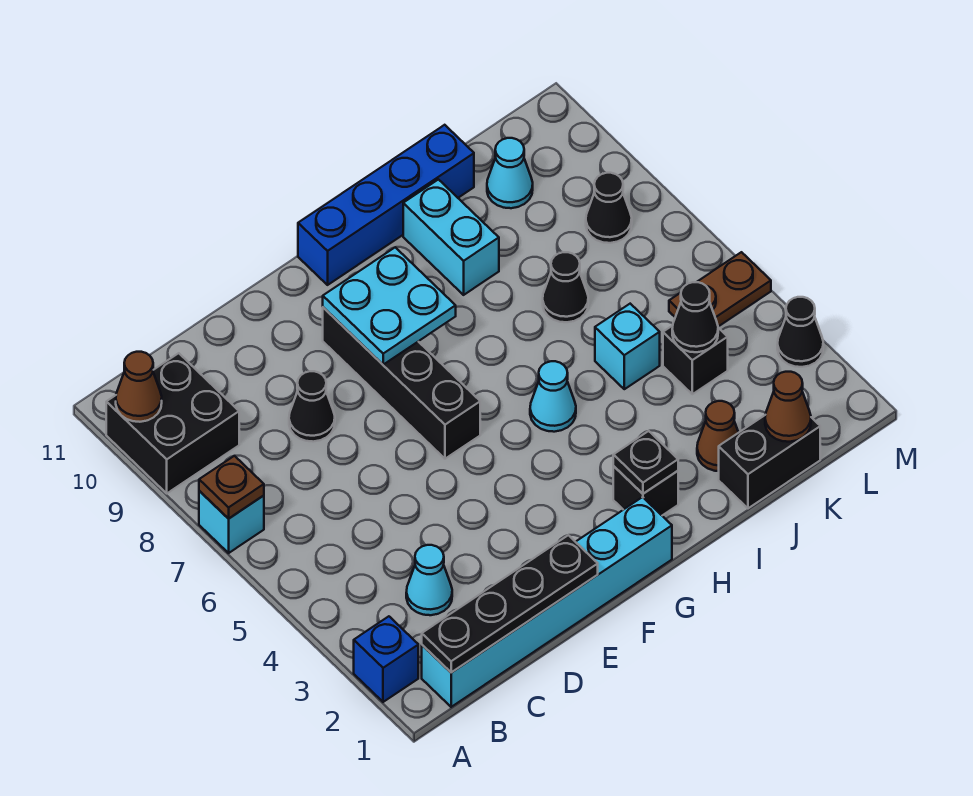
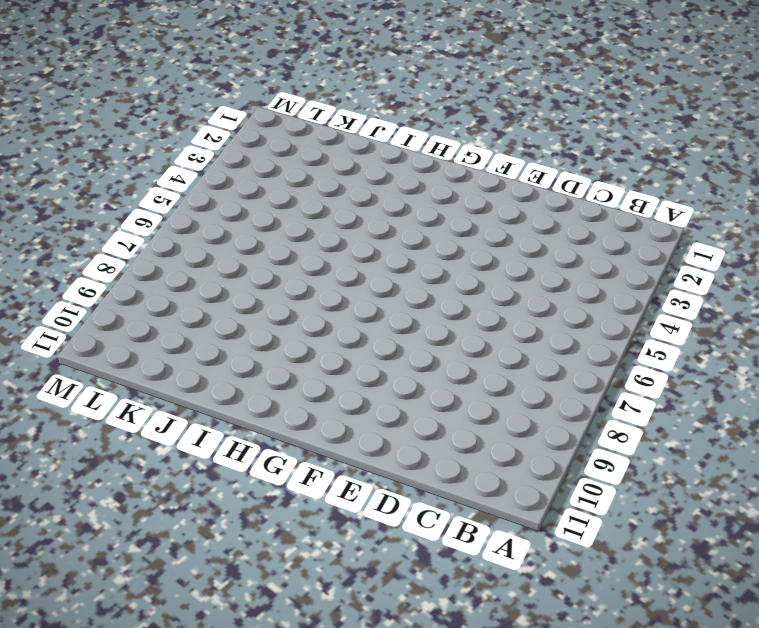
none -> blue brick A2 level 1
none -> cyan brick A7 level 1
none -> black brick A9:B10 level 1

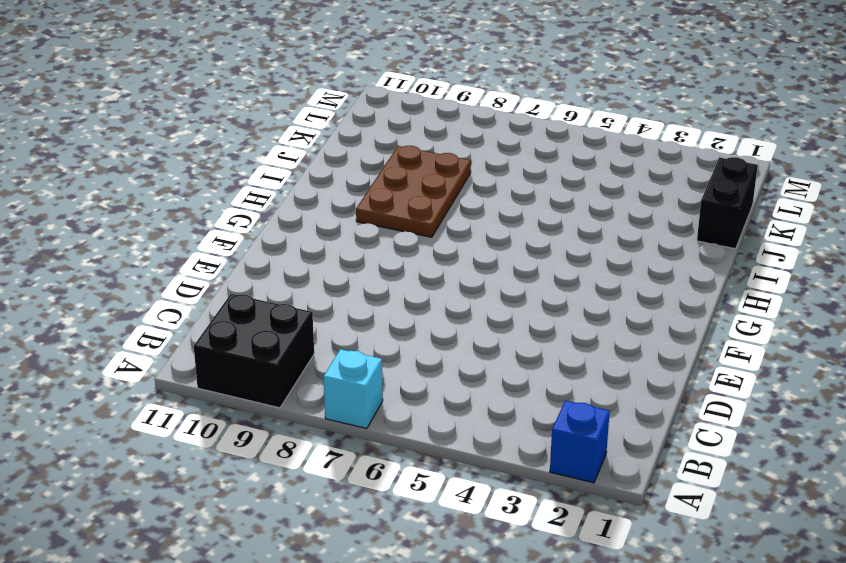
brown plate H8:J9 level 1 -> cyan brick I9:I10 level 1
none -> cyan brick B1:G1 level 1
none -> cyan cone C3 level 1
none -> black cone D8 level 1

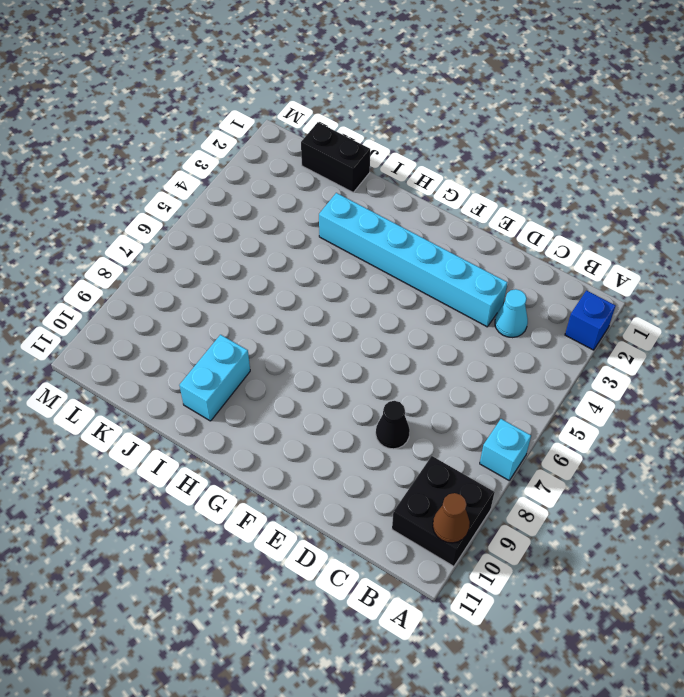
cyan brick D3:I3 level 1 -> cyan brick B1:G1 level 1
none -> black brick F6:F9 level 1
none -> blue brick G11:J11 level 1
none -> black brick H2 level 1

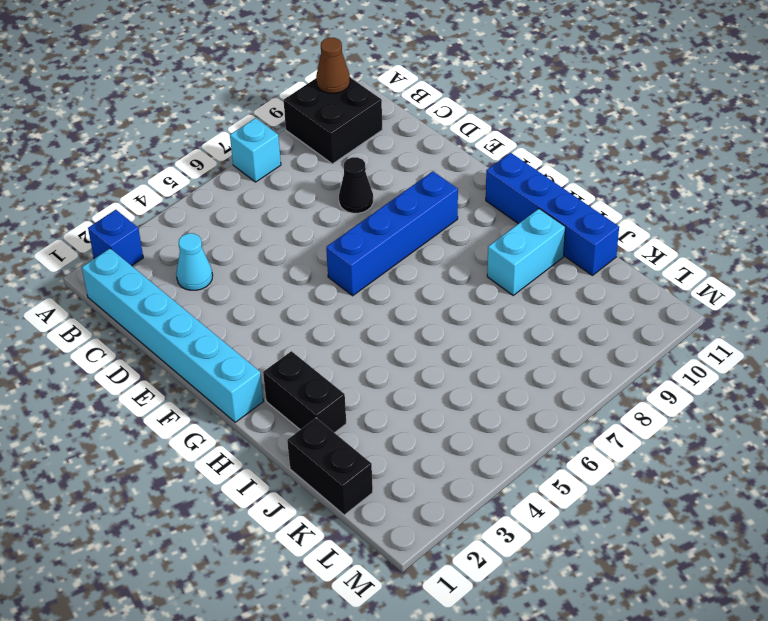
blue brick F6:F9 level 1 -> black brick F6:F9 level 1
black brick H2:I2 level 1 -> black brick H2 level 1
none -> cyan cone H5 level 1
none -> brown cone J2 level 1
none -> cyan brick J5 level 1

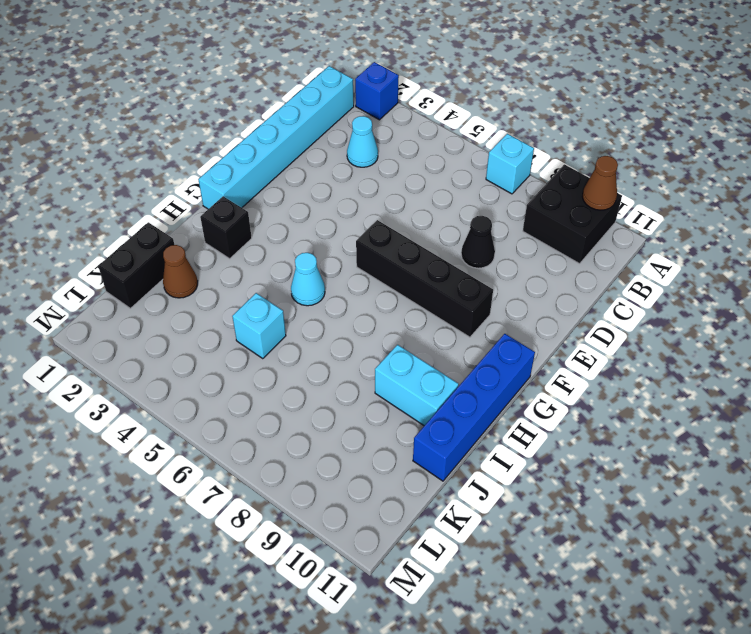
none -> black cone J7 level 1
none -> black brick K4 level 1
none -> cyan cone K10 level 1

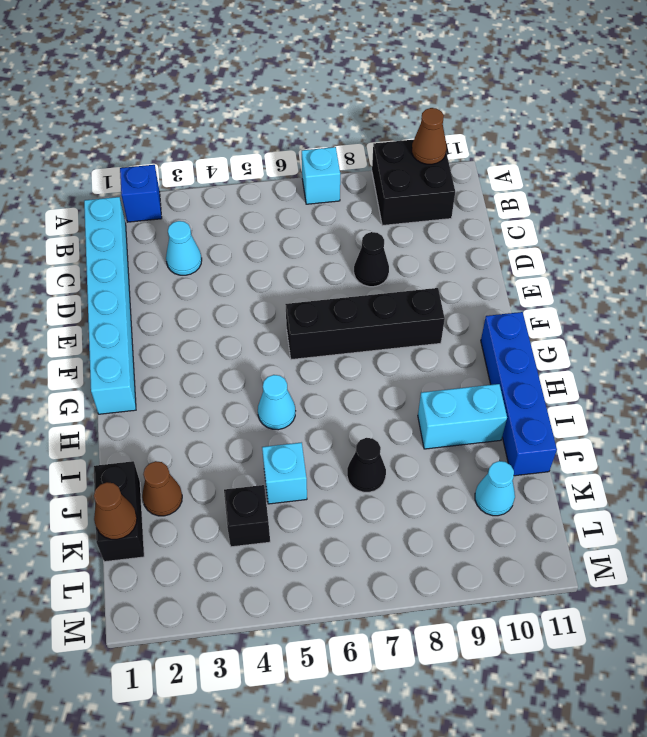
none -> black brick H2 level 1
none -> brown plate L5:M5 level 1
none -> black cone L8 level 1

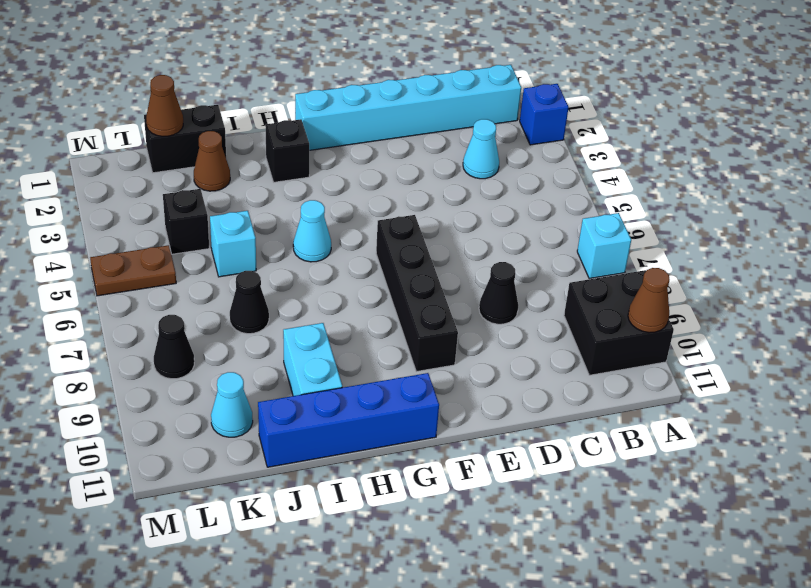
none -> black cone M3 level 1
none -> brown plate A7 level 2
none -> black plate B1:E1 level 2

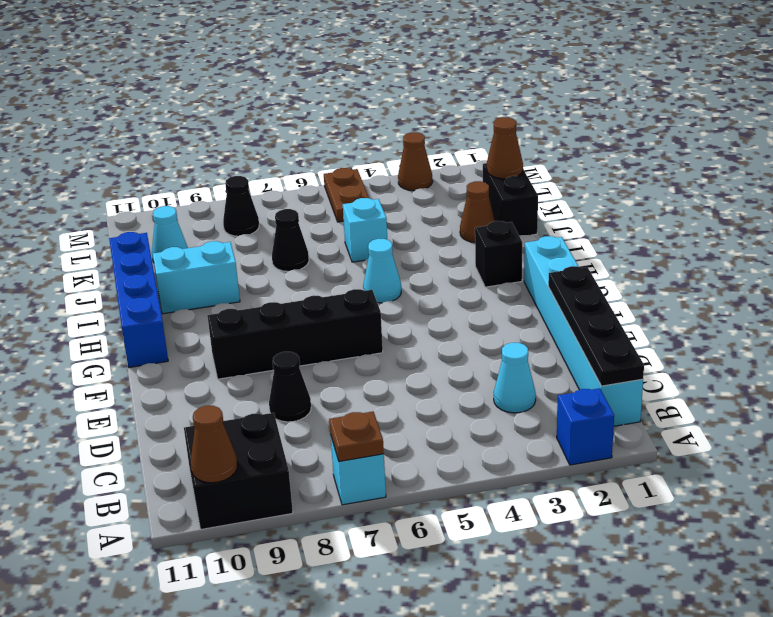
brown cone M3 level 1 -> black cone M3 level 1
none -> black brick K4 level 1
none -> cyan plate F8:G9 level 2
none -> black plate H2 level 2

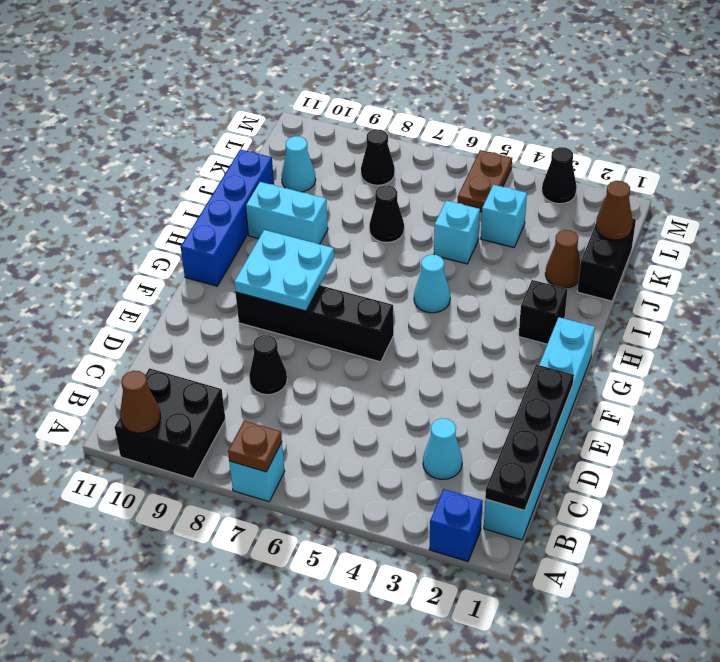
cyan brick K4 level 1 -> black brick K4 level 1
none -> black plate H2 level 2
none -> black cone K4 level 2

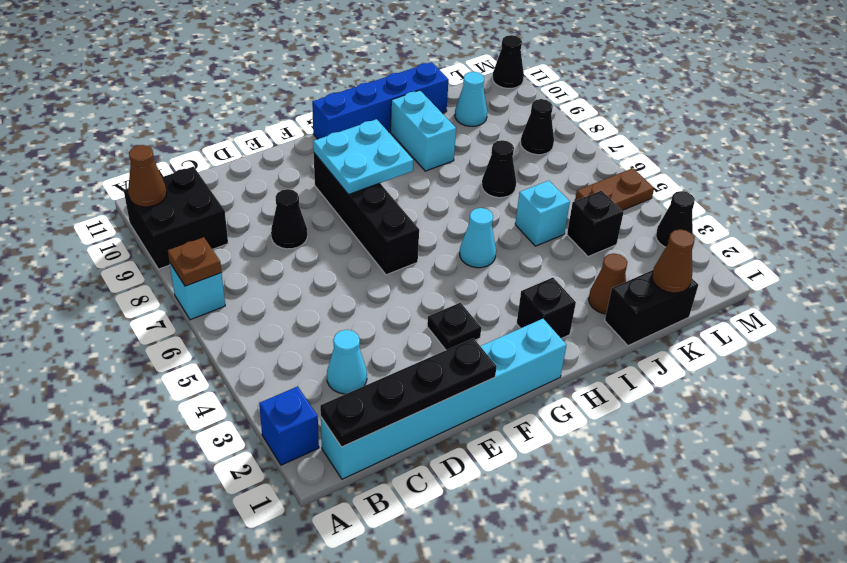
black plate F3 level 1 -> black plate H2 level 2
black cone M11 level 1 -> black cone K4 level 2

